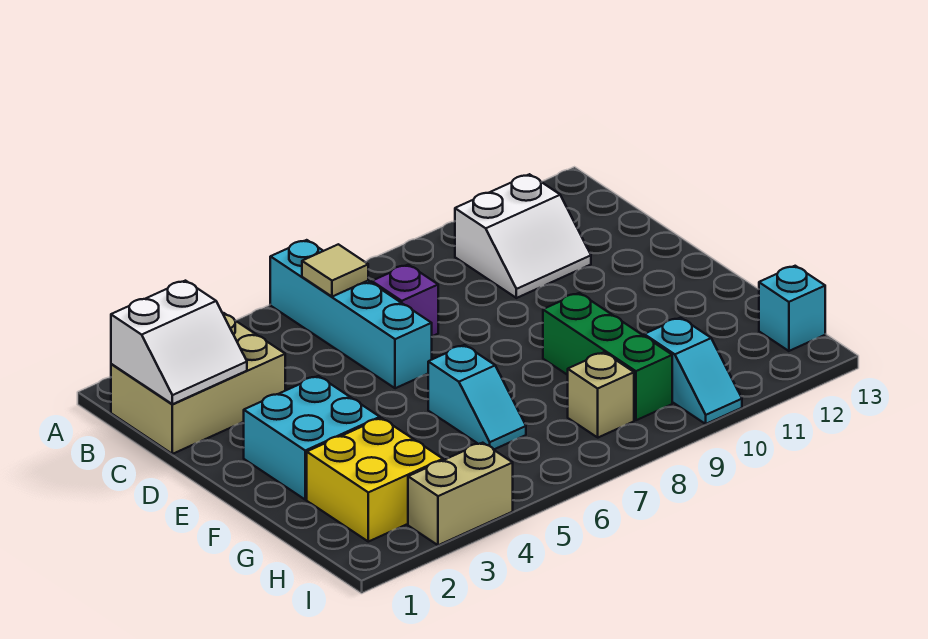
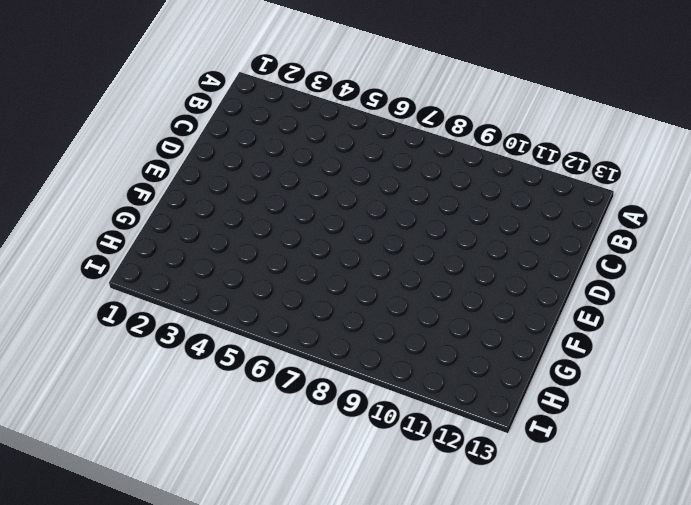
none -> cyan brick A6:D6 level 1
none -> tan brick B1:C3 level 1
none -> white slope B10:C11 level 1 top B

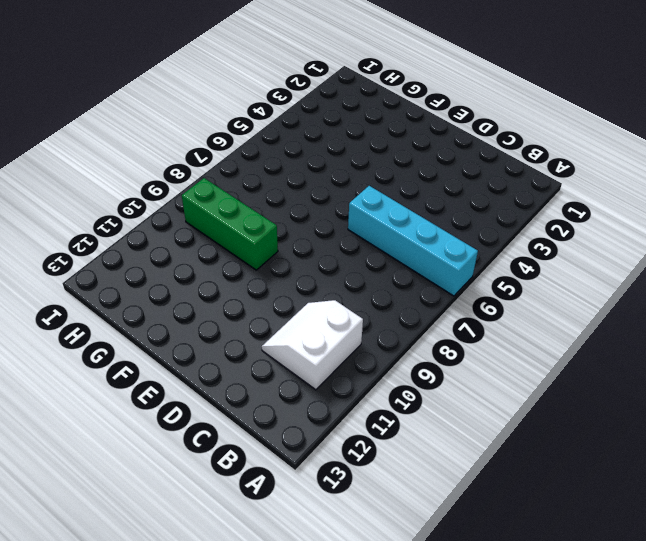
none -> tan brick B1:C3 level 1
none -> purple brick C7 level 1
none -> cyan brick E2:F3 level 1

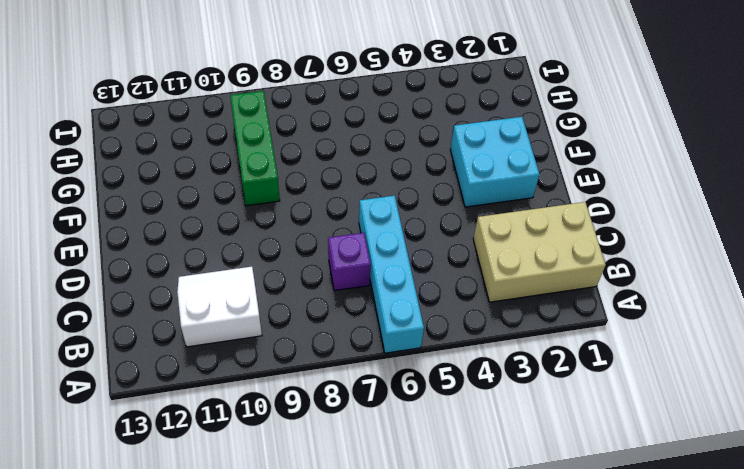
none -> cyan slope F6:G6 level 1 top F
none -> yellow brick G2:H3 level 1
none -> tan brick H8 level 1

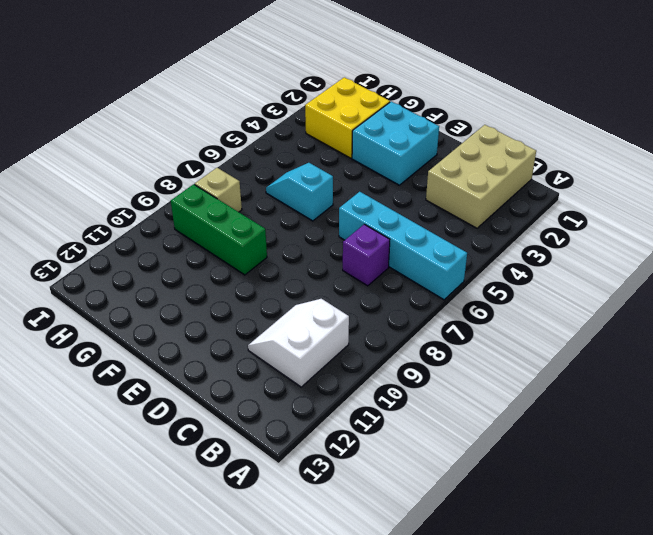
none -> cyan slope H10:I10 level 1 top H
none -> cyan brick H13 level 1
none -> tan brick I3:I4 level 1

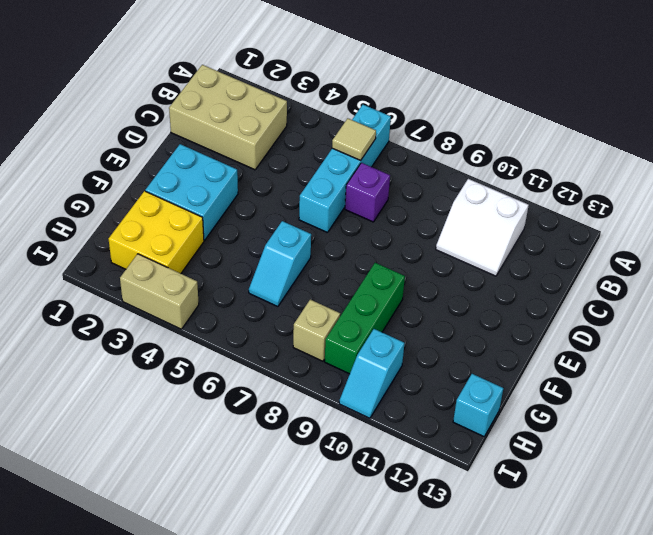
none -> white slope B1:C2 level 2 top B

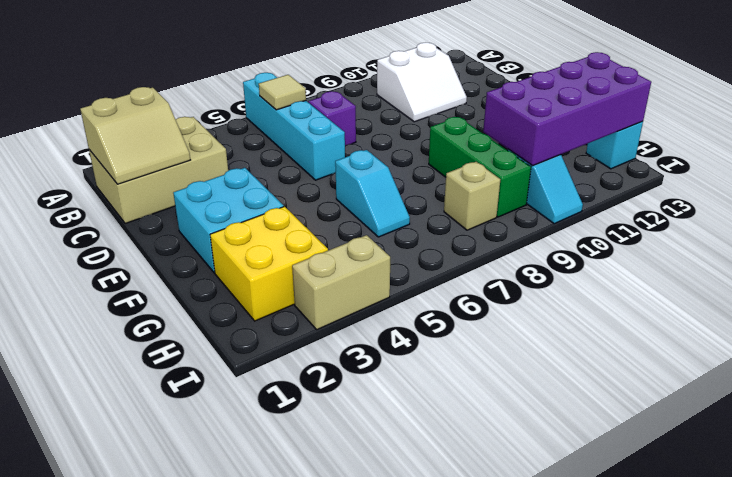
tan slope B1:C2 level 2 top B -> white slope B1:C2 level 2 top B
purple brick G10:H13 level 2 -> none

